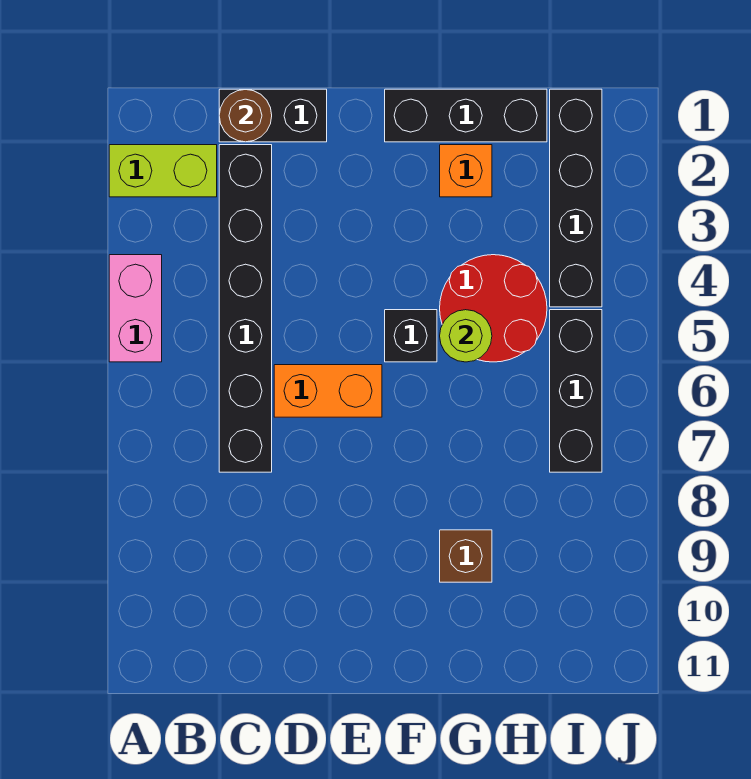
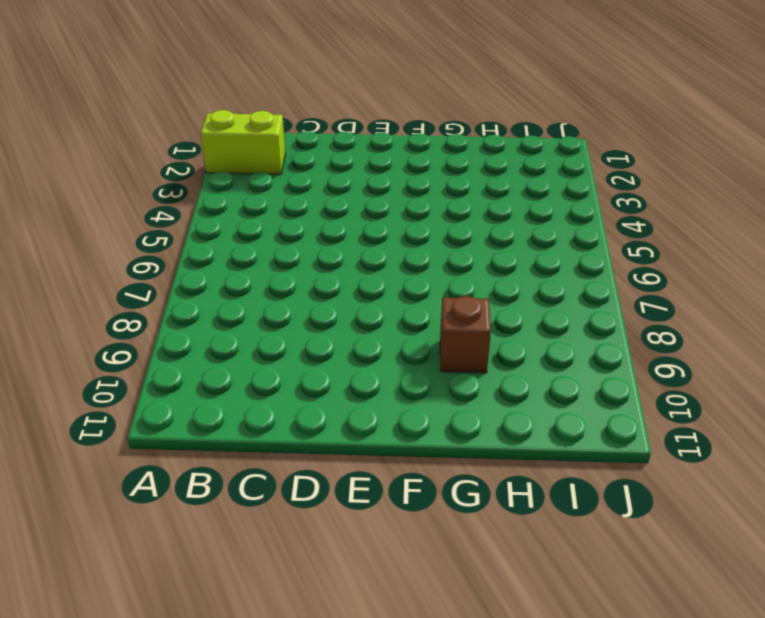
none -> pink brick A4:A5 level 1
none -> black brick C1:D1 level 1
none -> black brick C2:C7 level 1

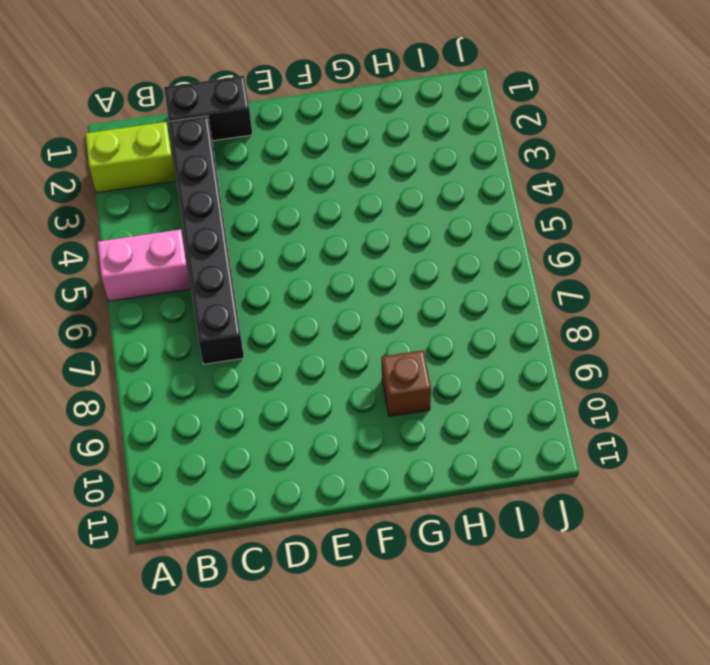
pink brick A5:B5 level 1 -> pink brick A4:A5 level 1
none -> orange brick D6:E6 level 1
none -> black brick F1:H1 level 1
none -> black brick F5 level 1

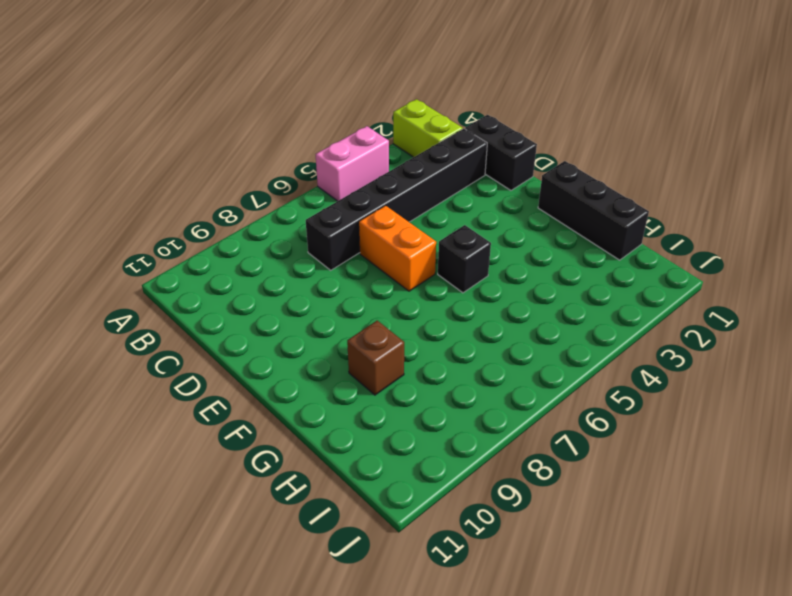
none -> orange brick G2 level 1
none -> red round brick G4:H5 level 1
none -> black brick I1:I4 level 1

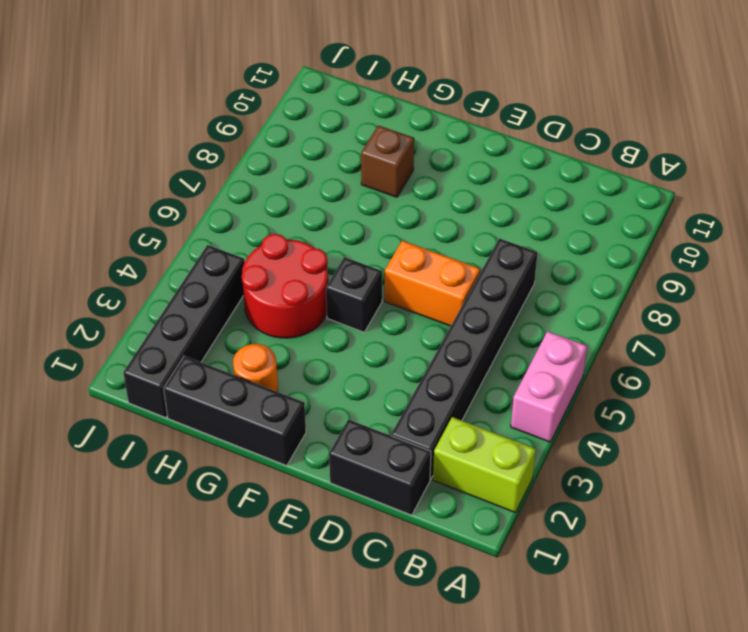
orange round brick G2 level 1 -> orange brick G2 level 1
none -> black brick I5:I7 level 1
none -> brown round brick C1 level 2
none -> lime round brick G5 level 2

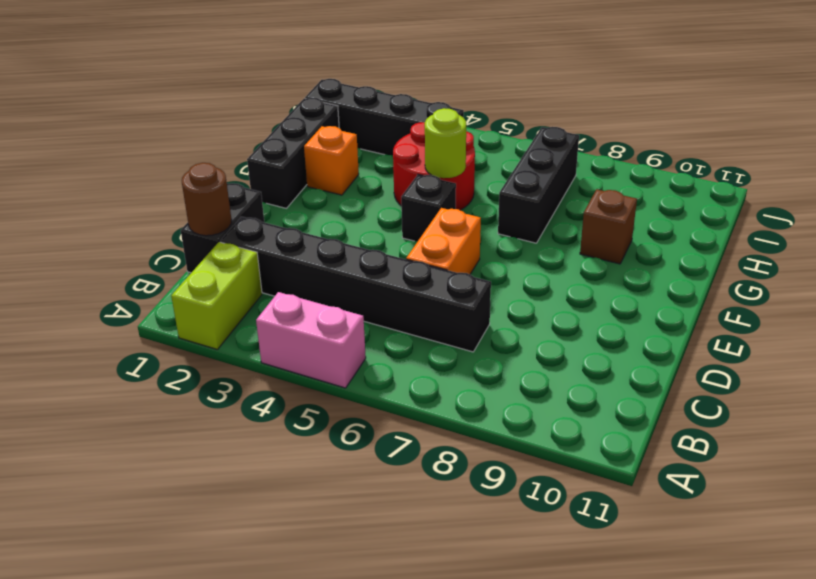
black brick G7:I7 level 1 -> black brick I5:I7 level 1

